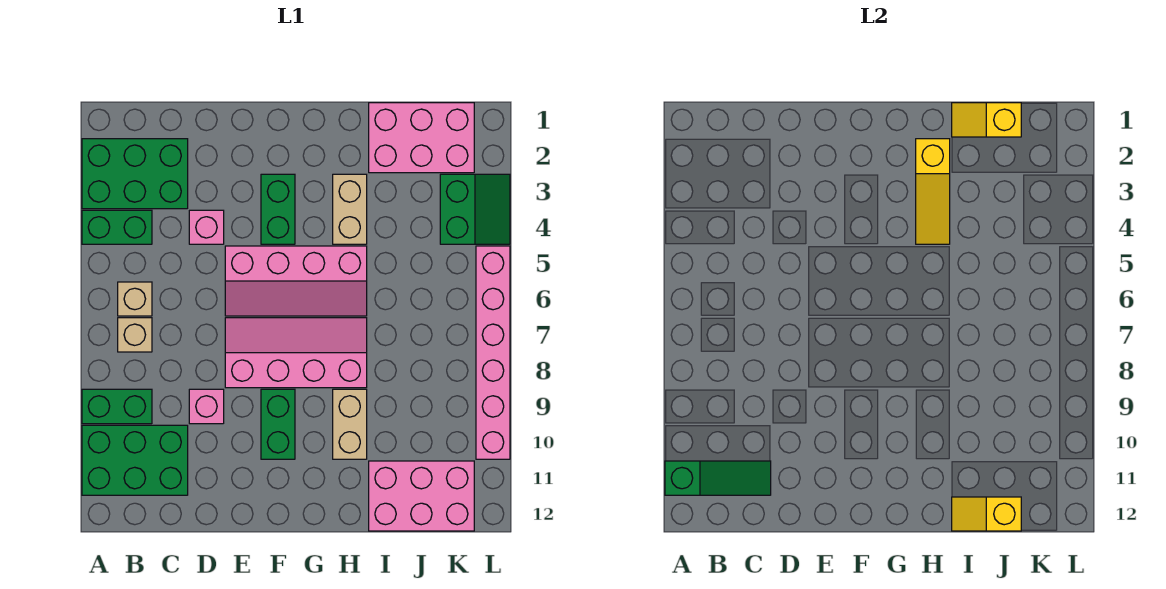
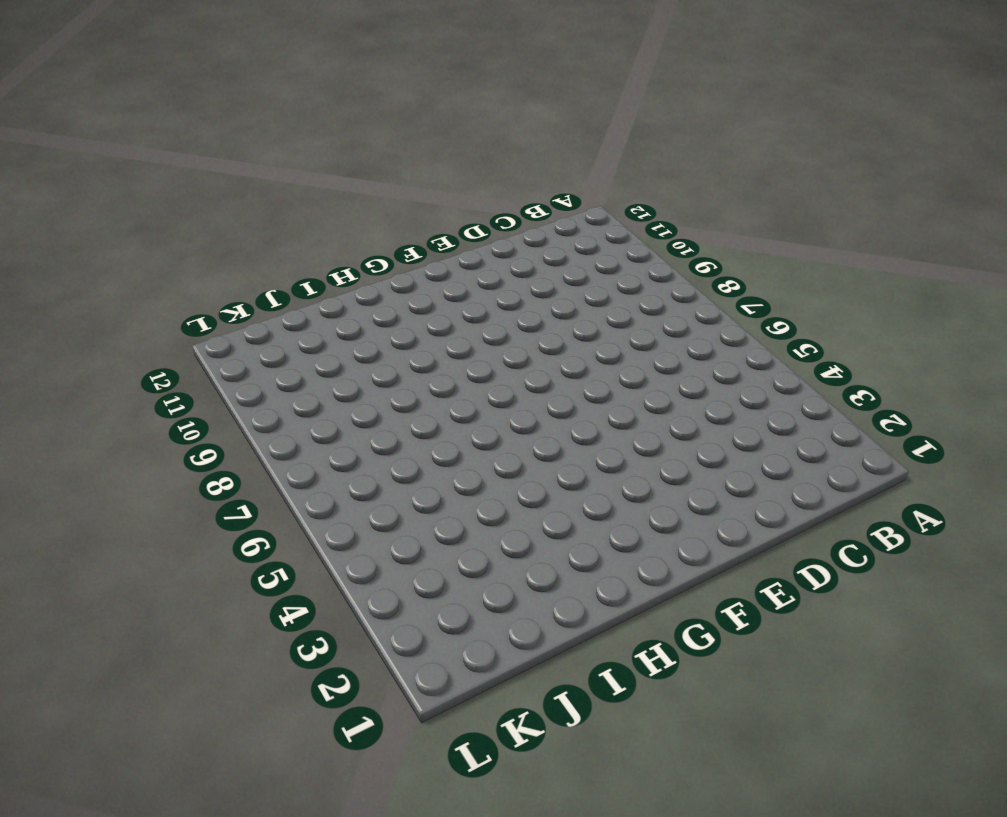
none -> green brick A2:C3 level 1
none -> green brick A4:B4 level 1
none -> green brick A9:B9 level 1

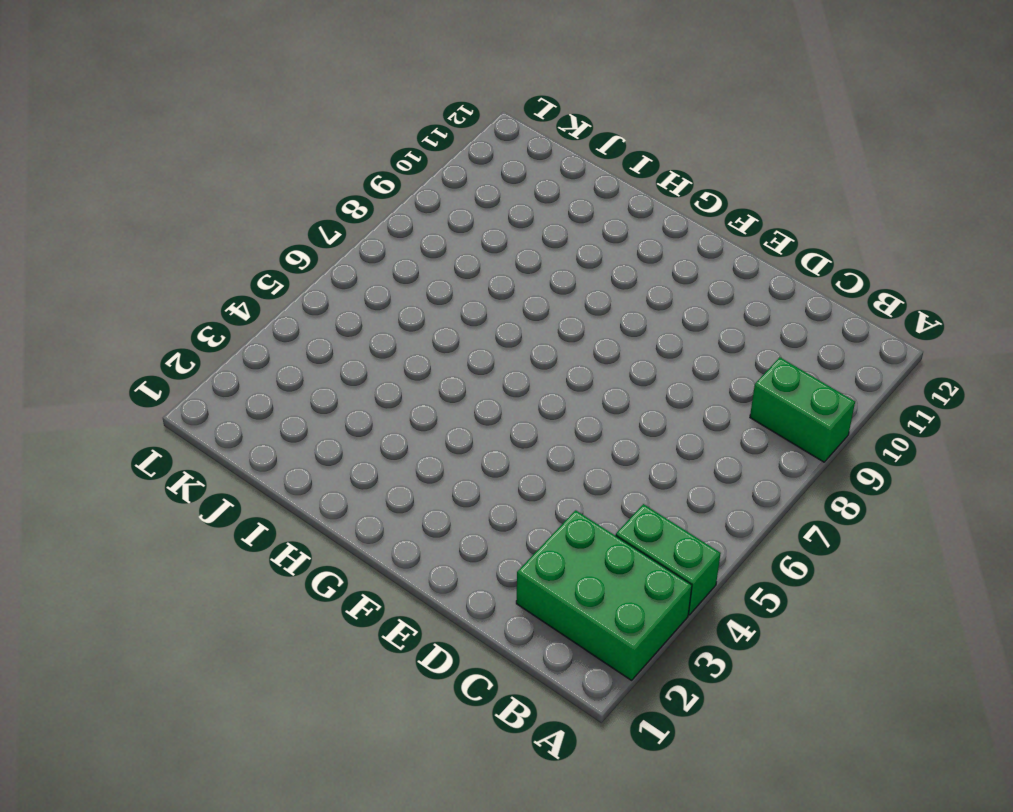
none -> green brick A10:C11 level 1
none -> tan brick B6 level 1
none -> tan brick B7 level 1

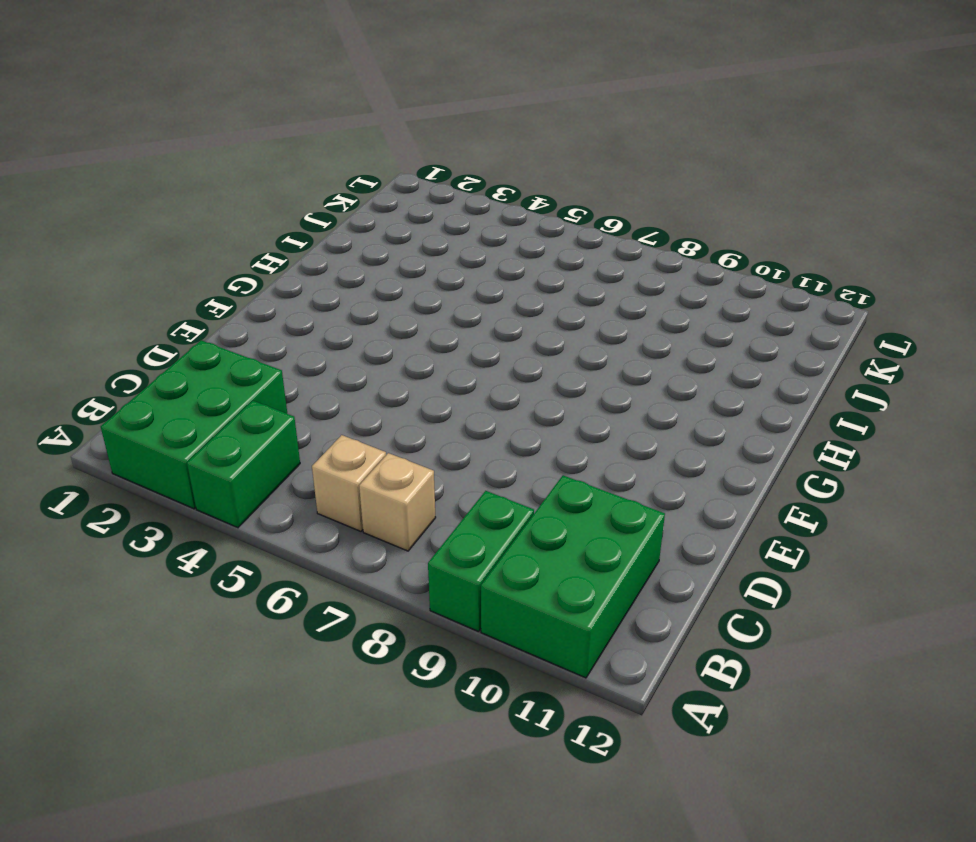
none -> pink brick D4 level 1
none -> pink brick D9 level 1
none -> pink slope E5:H6 level 1 top 5

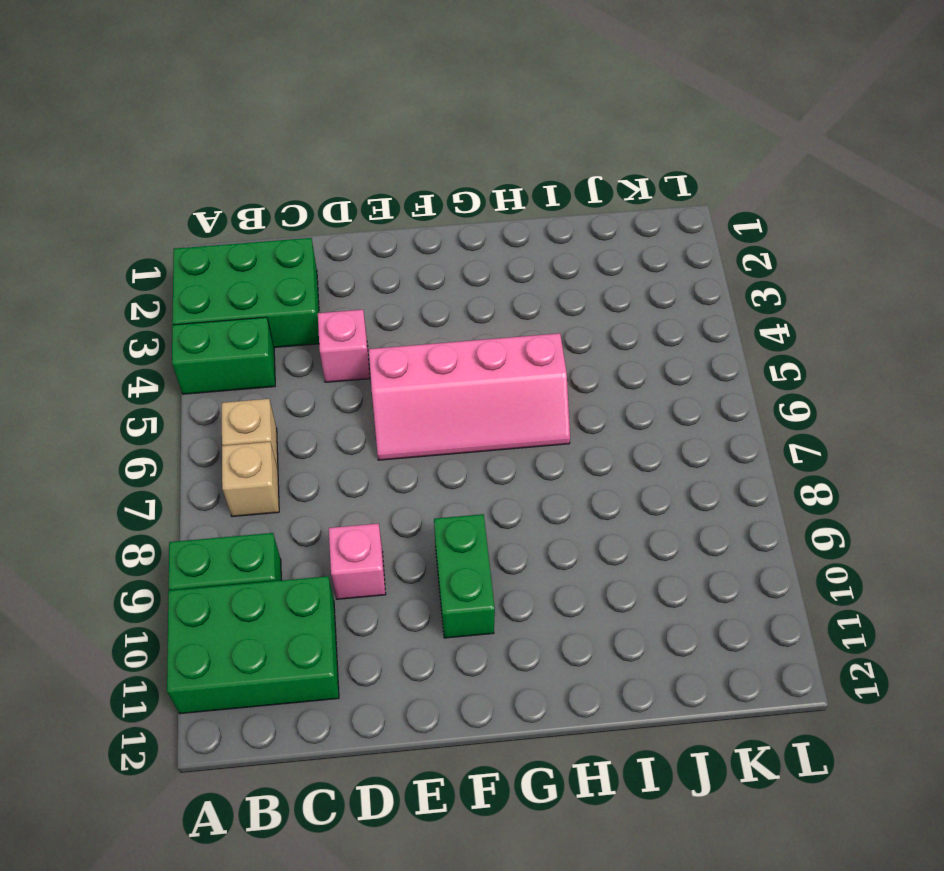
none -> pink slope E7:H8 level 1 top 8
none -> green brick F3:F4 level 1
none -> tan brick H3:H4 level 1

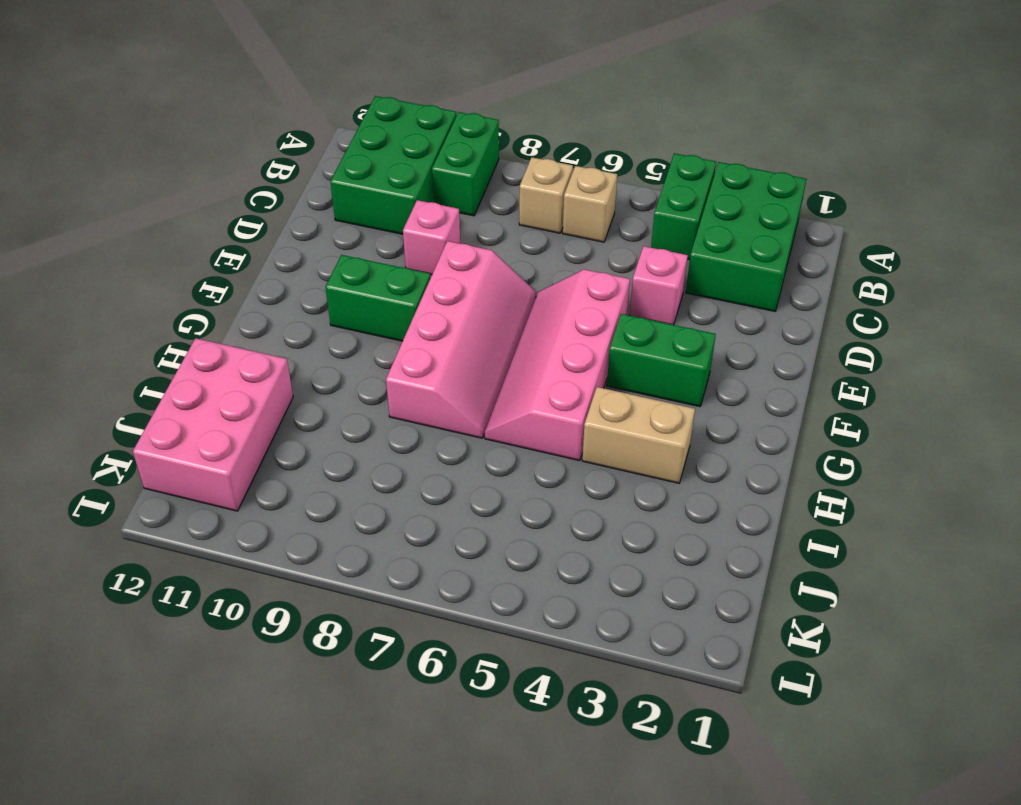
none -> tan brick H9:H10 level 1
none -> pink brick I1:K2 level 1
none -> green slope K3:L4 level 1 top K

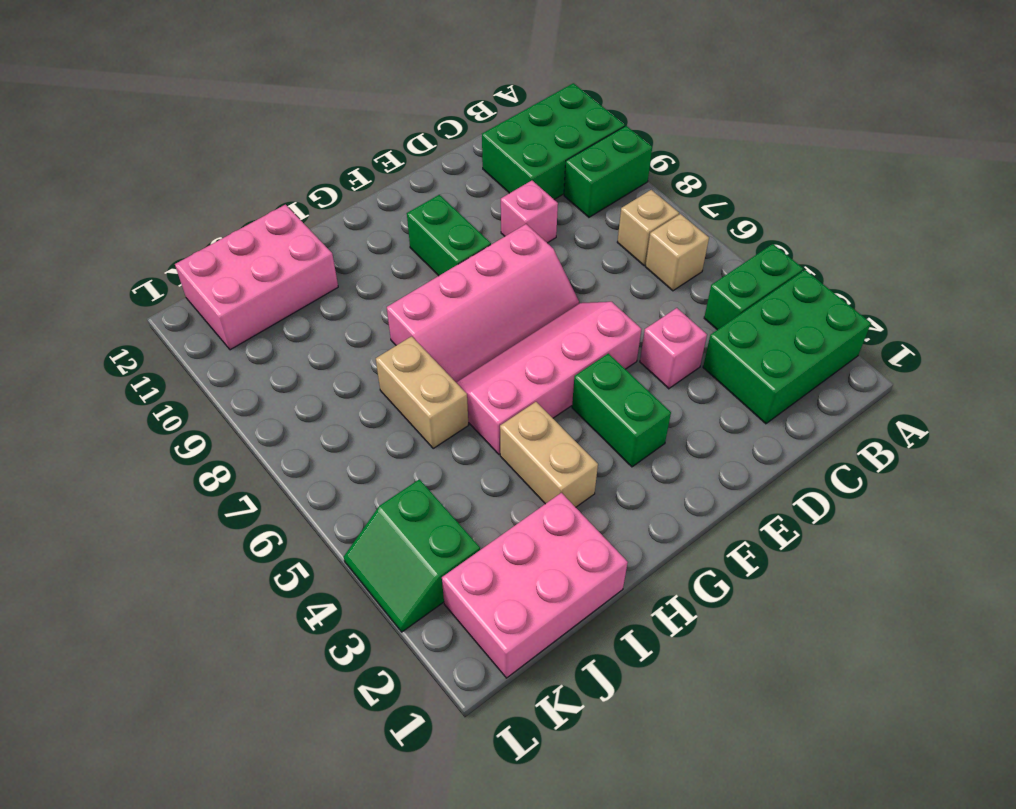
tan brick I6:I7 level 1 -> tan brick H9:H10 level 1
none -> pink brick L5:L10 level 1
none -> green slope A11:C11 level 2 top A
none -> yellow slope H2:H4 level 2 top 2

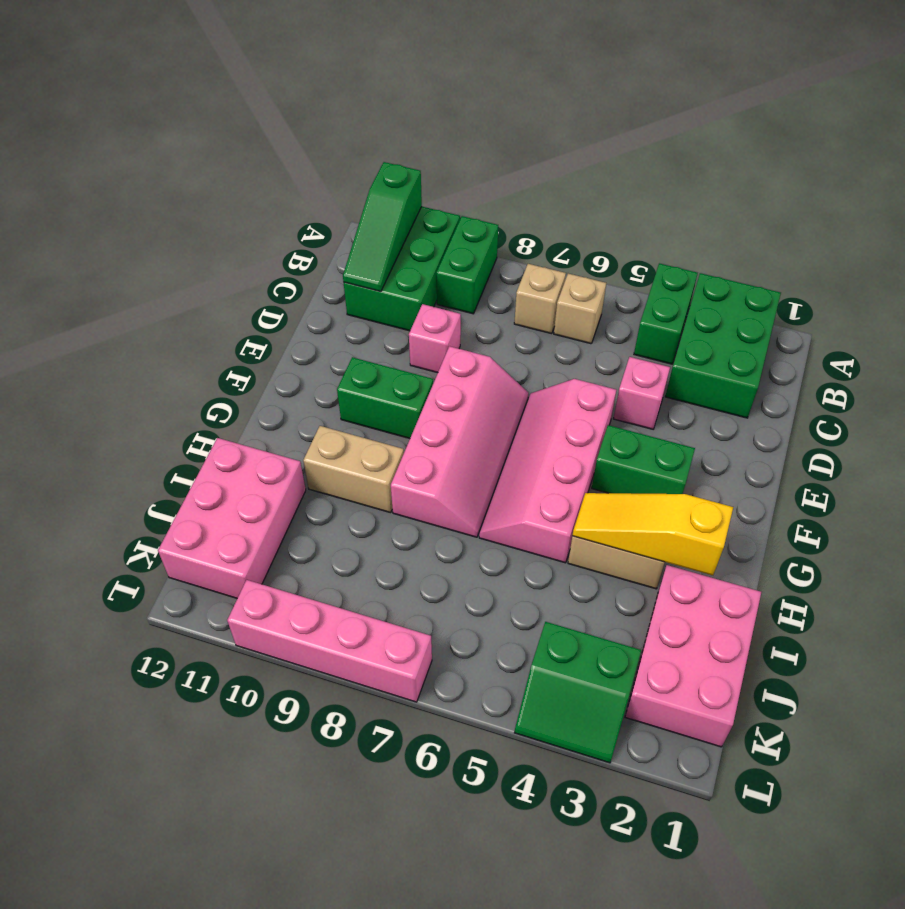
pink brick L7:L10 level 1 -> pink brick L5:L10 level 1
none -> yellow slope I1:J1 level 2 top J
none -> yellow slope I12:J12 level 2 top J

